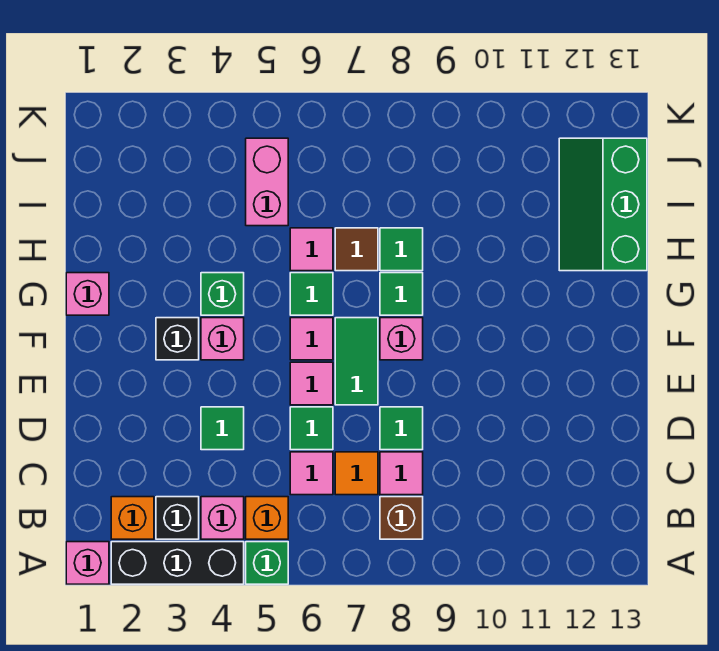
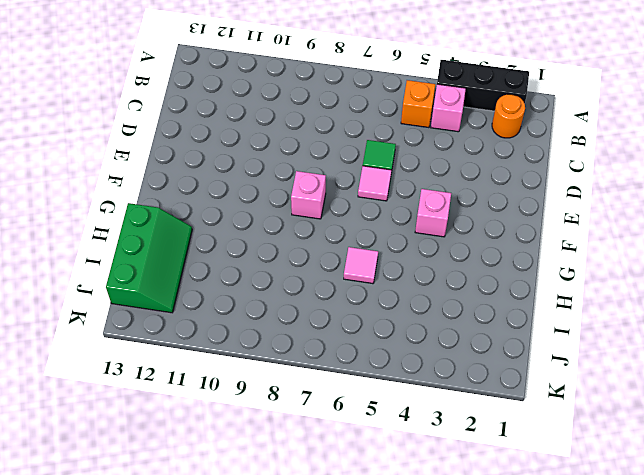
orange round brick B2 level 1 -> orange brick B2 level 1
none -> pink brick A1 level 1
none -> green brick A5 level 1
none -> black brick B3 level 1

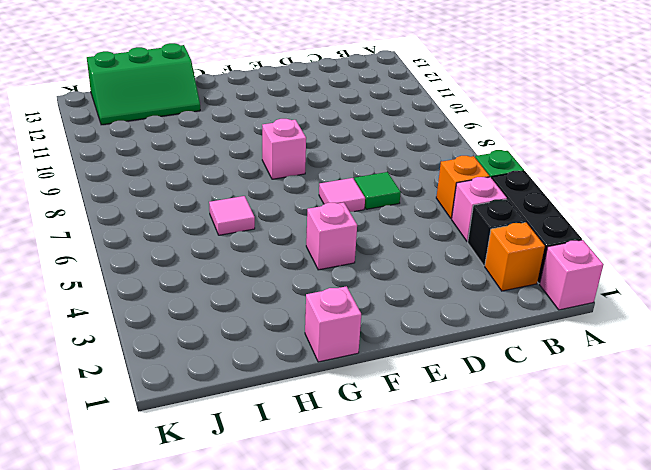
none -> brown brick B8 level 1
none -> pink tile C6 level 1
none -> orange tile C7 level 1

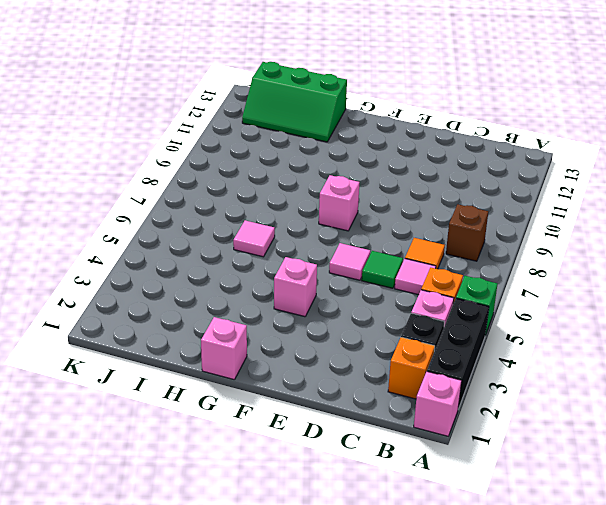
none -> pink tile C8 level 1
none -> green tile D4 level 1
none -> green tile D8 level 1

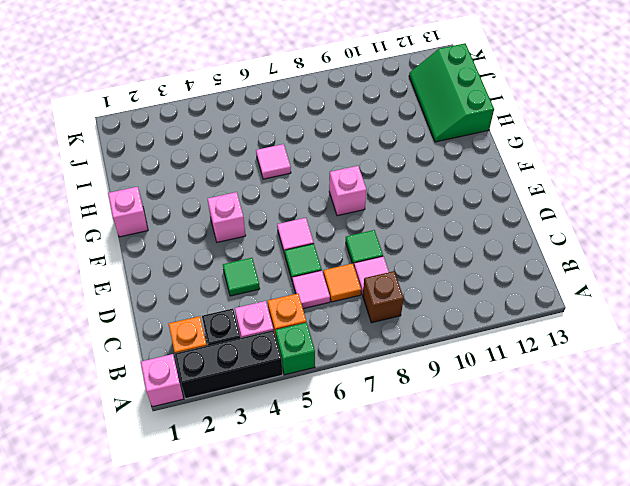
none -> green tile E7:F7 level 1
none -> black brick F3 level 1
none -> pink tile F6 level 1

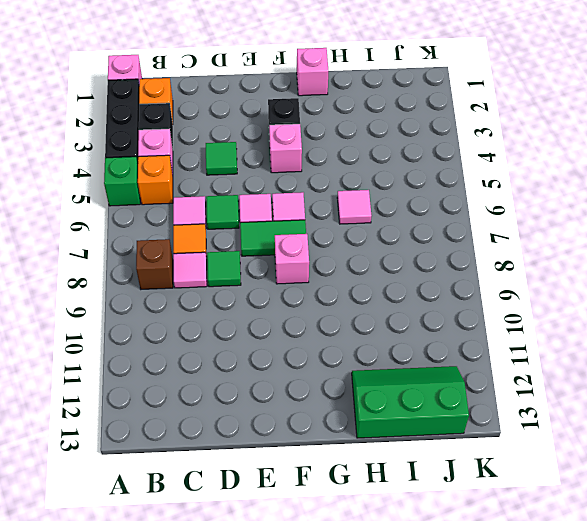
none -> green brick G4 level 1
none -> green tile G6 level 1
none -> green tile G8 level 1

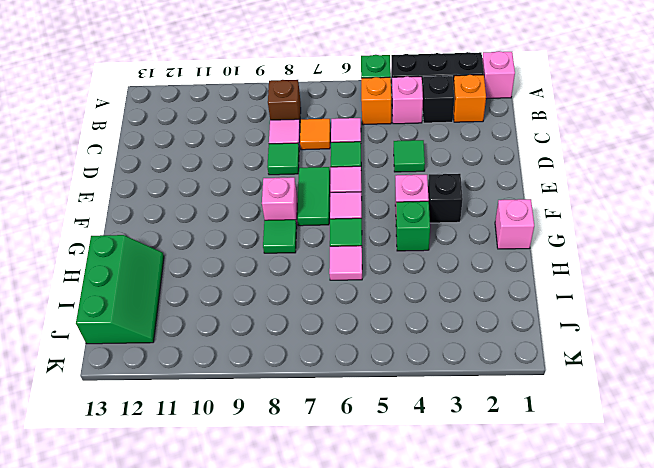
none -> brown tile H7 level 1
none -> green tile H8 level 1
none -> pink brick I5:J5 level 1

